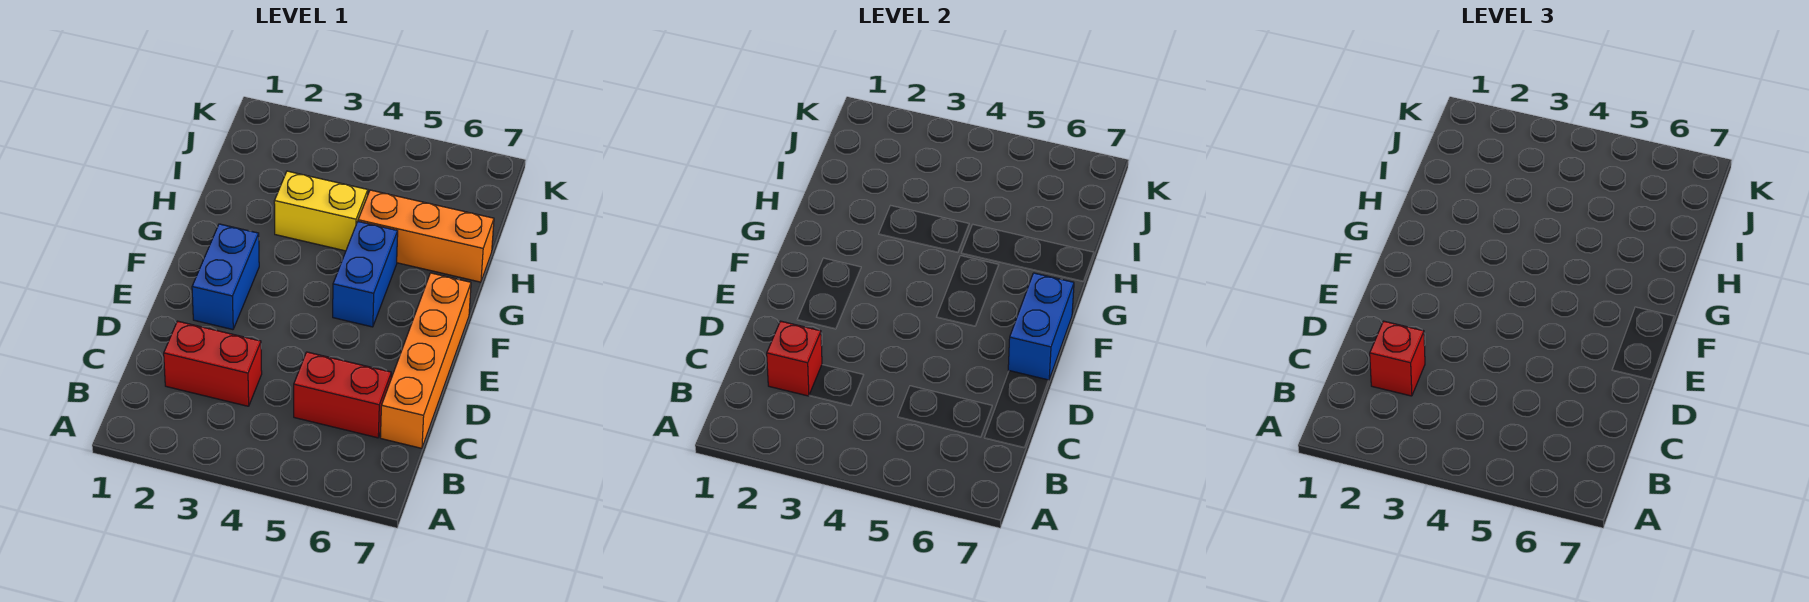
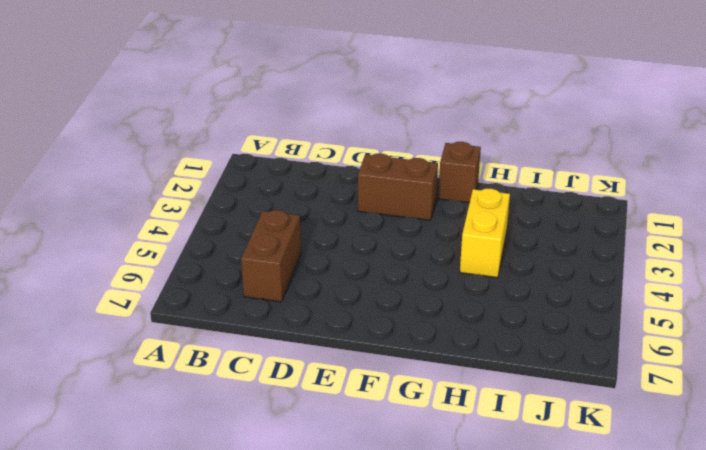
brown brick C5:C6 level 1 -> red brick C5:C6 level 1
brown brick E2:F2 level 1 -> blue brick E2:F2 level 1
brown brick G1 level 1 -> none
none -> red brick C2:C3 level 1
none -> orange brick C7:F7 level 1

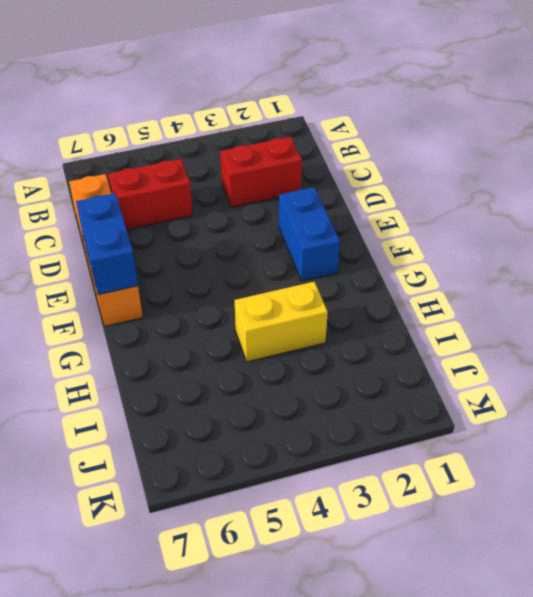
none -> blue brick F5:G5 level 1
none -> orange brick H5:H7 level 1

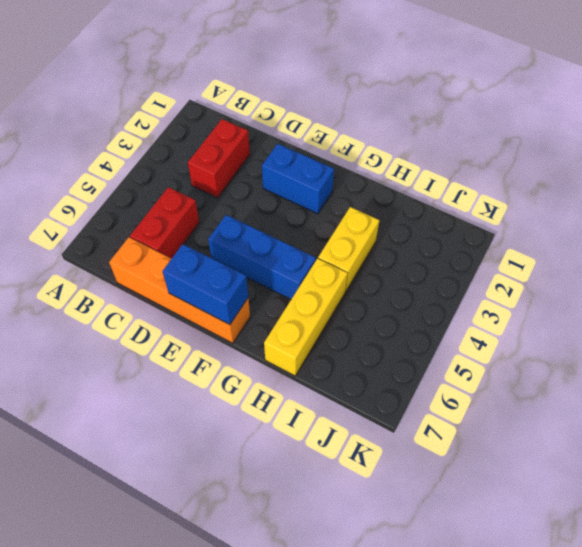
blue brick E5:G5 level 1 -> blue brick F5:G5 level 1
yellow brick H5:H7 level 1 -> orange brick H5:H7 level 1
none -> red brick C2 level 2
none -> red brick C2 level 3

